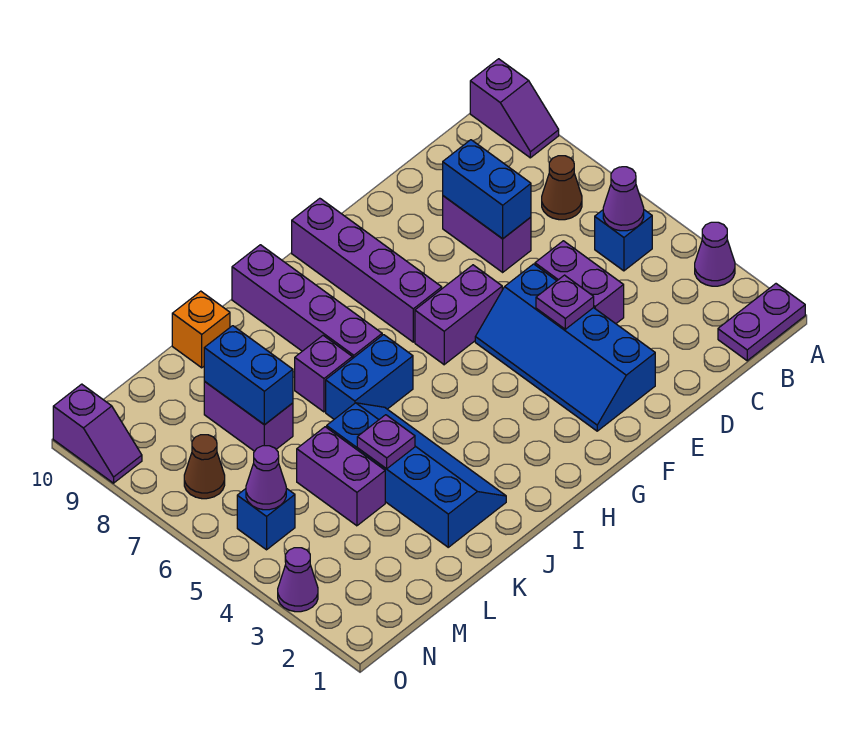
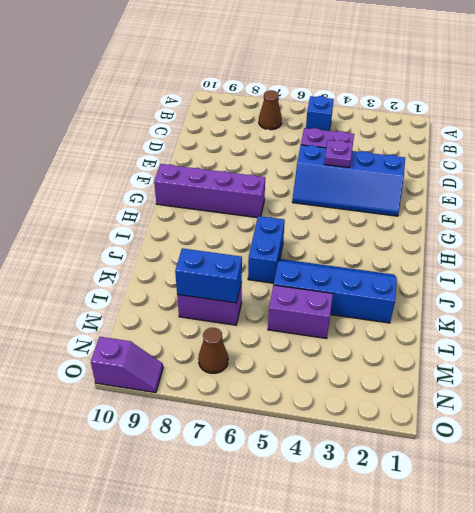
none -> purple plate A1:B1 level 1
none -> purple cone A3 level 1
none -> purple slope A9:A10 level 1 top 10

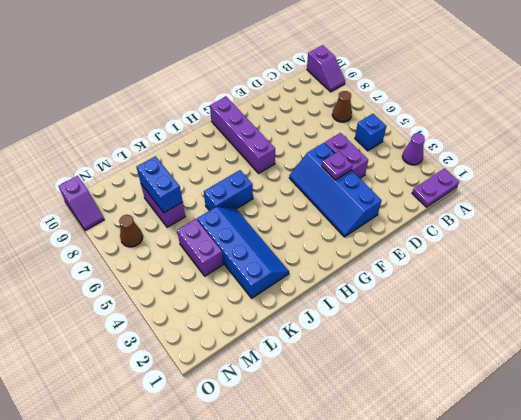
none -> purple brick D7:D8 level 1
none -> purple brick F6:G6 level 1
none -> purple brick I7:I10 level 1

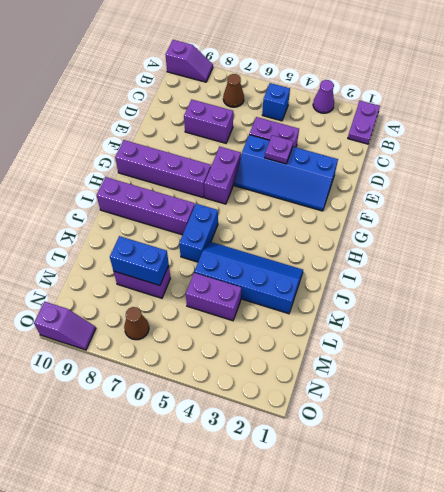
none -> purple brick J7 level 1
none -> orange brick K10 level 1
none -> blue brick N5 level 1

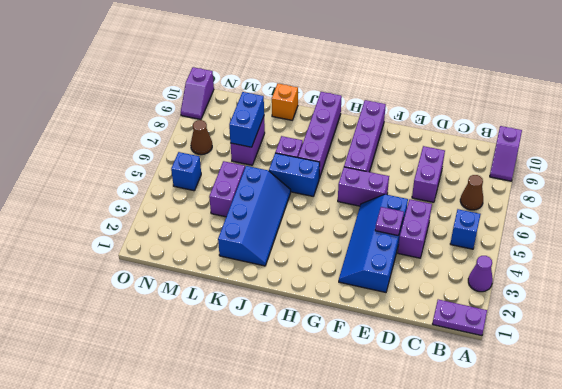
none -> purple cone O3 level 1
none -> purple cone B5 level 2
none -> blue brick D7:D8 level 2

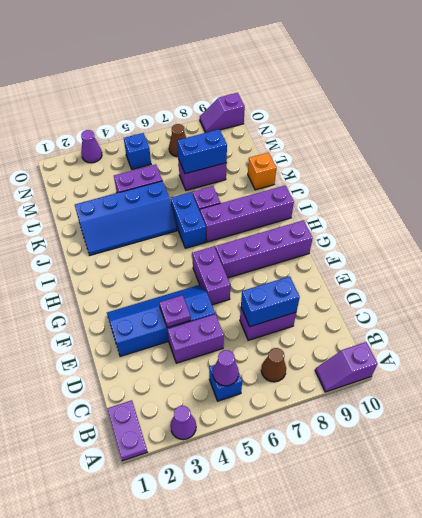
none -> purple plate K4 level 2
none -> purple cone N5 level 2

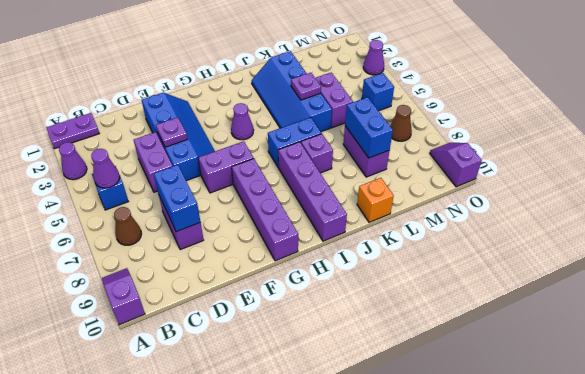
purple cone H4 level 1 -> purple cone N5 level 2

